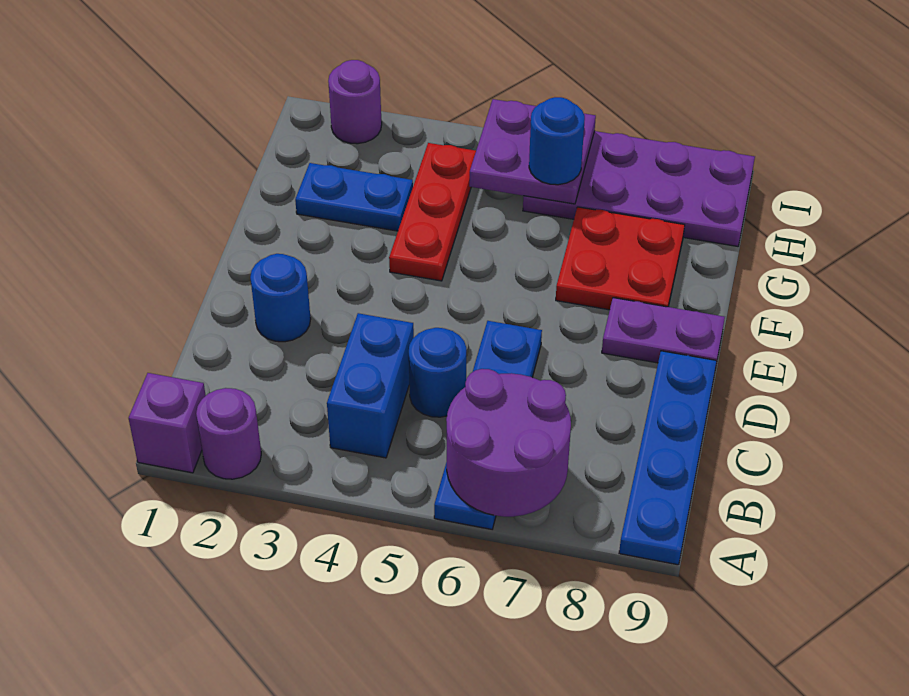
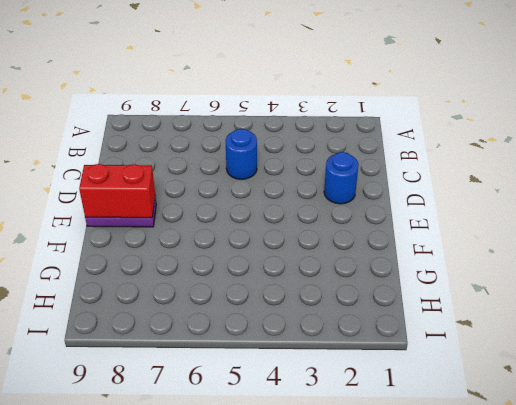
red brick E8:E9 level 2 -> none
none -> purple brick A1 level 1
none -> purple round brick A2 level 1
none -> blue plate A6:D6 level 1

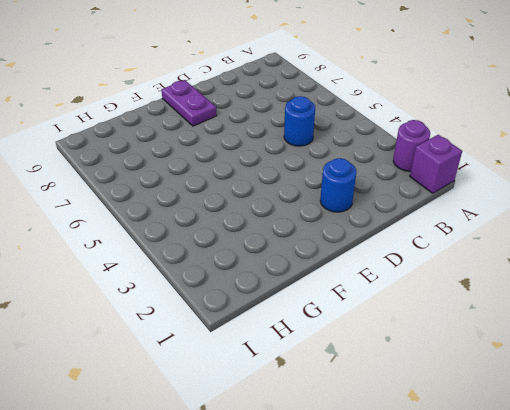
none -> blue plate A6:D6 level 1
none -> blue plate A9:D9 level 1
none -> blue brick B4:C4 level 1

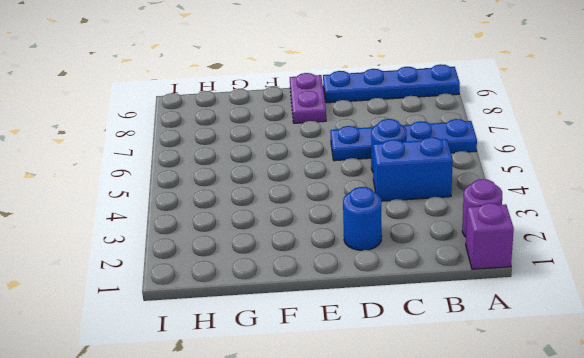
none -> red plate F4:H4 level 1
none -> red plate F7:G8 level 1
none -> blue plate G2:G3 level 1

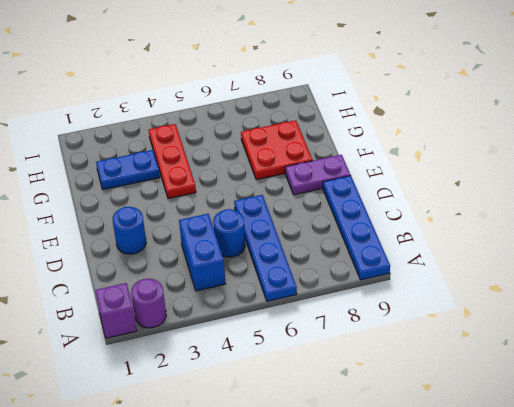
none -> purple plate H6:I9 level 1
none -> purple round brick I2 level 1
none -> purple round brick A6:B7 level 2

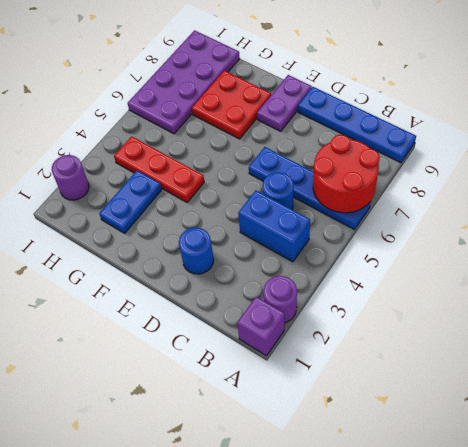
red round brick A6:B7 level 2 -> purple round brick A6:B7 level 2
none -> purple plate H5:I6 level 2
none -> blue round brick H6 level 3

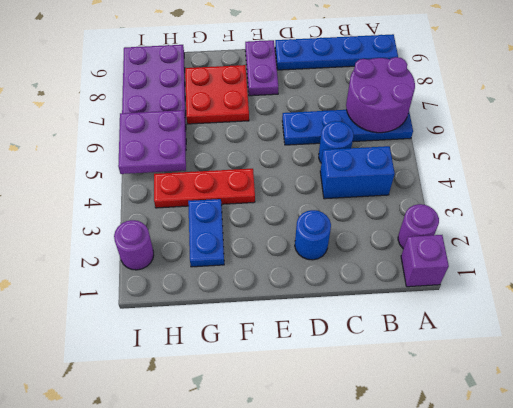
none -> blue round brick H6 level 3

